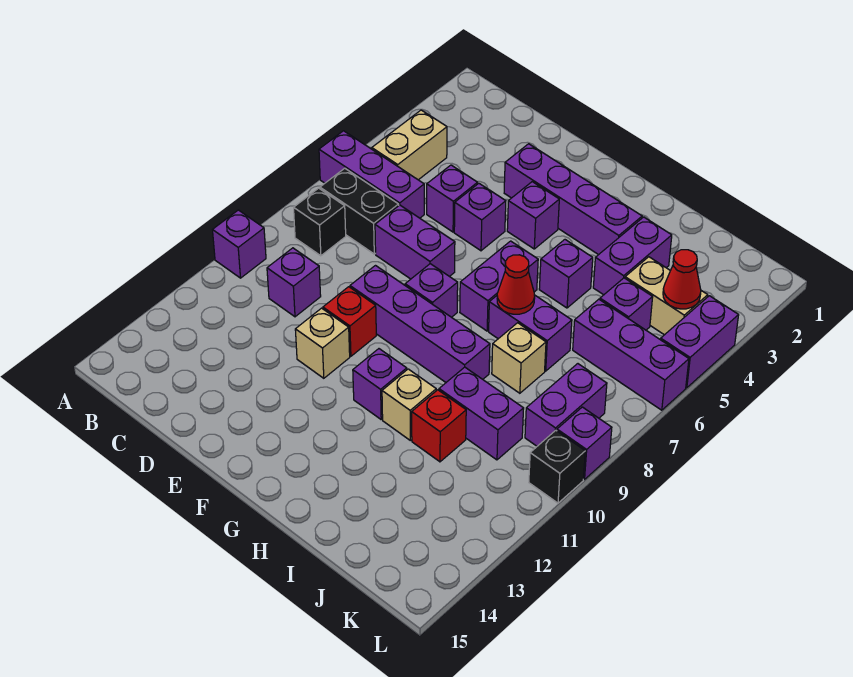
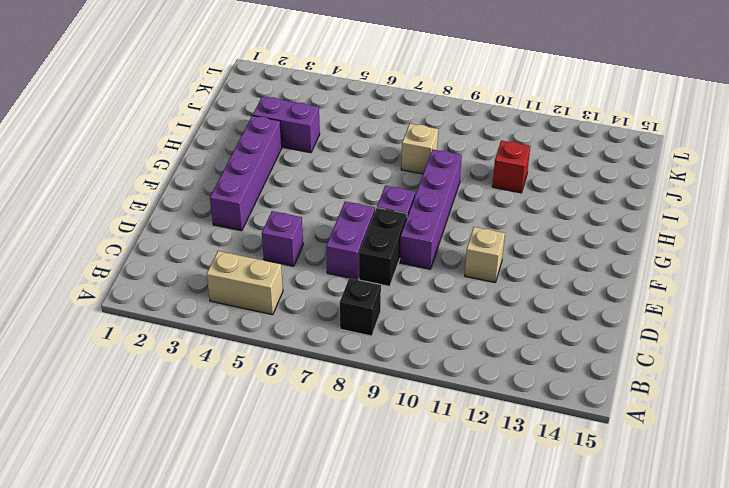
black brick D8:E8 level 1 -> black brick B7:C7 level 1
none -> purple brick A6:C6 level 1
none -> purple brick A10 level 1
none -> purple brick C10 level 1
none -> purple brick E5 level 1

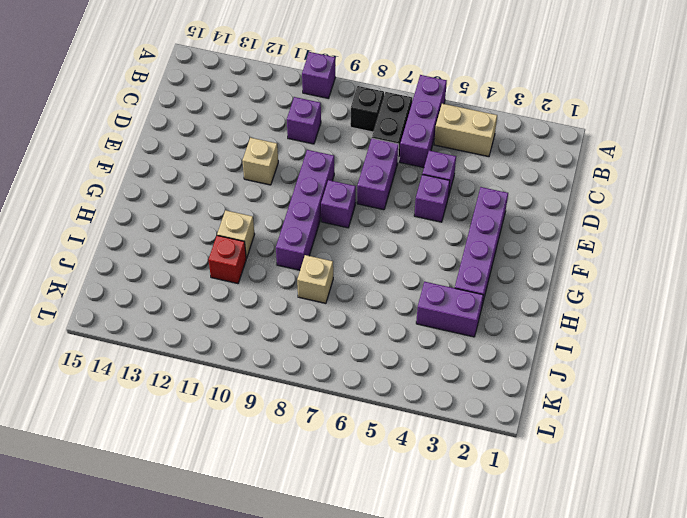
none -> red brick E10 level 1
none -> purple brick F4 level 1
none -> purple brick G6:G7 level 1
none -> purple brick G11 level 1

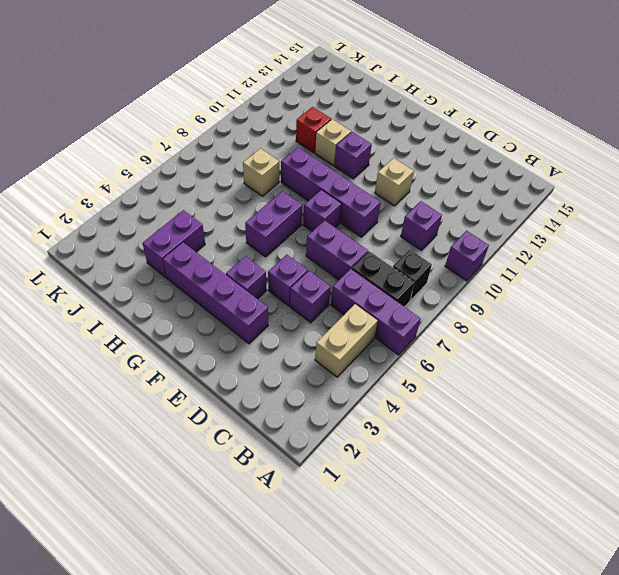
none -> red brick E10 level 1
none -> purple brick H5 level 1
none -> purple brick H7:I7 level 1
none -> purple brick I10:J10 level 1

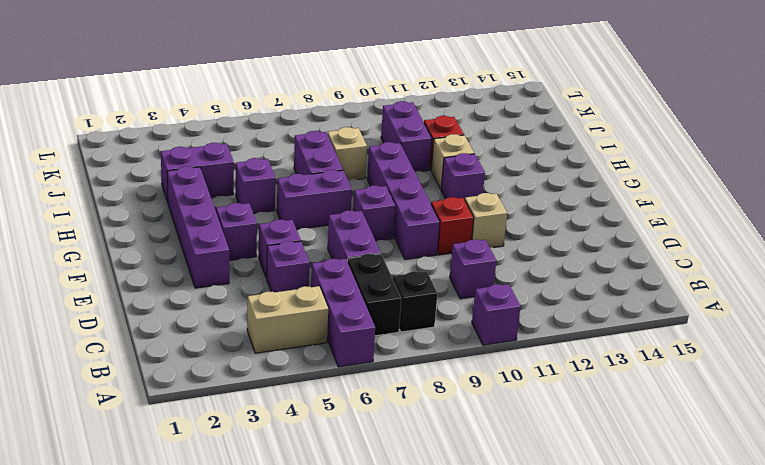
none -> tan brick J4:K4 level 1
none -> purple brick J5 level 1
none -> purple brick J6:L6 level 1
none -> purple brick K8:K9 level 1

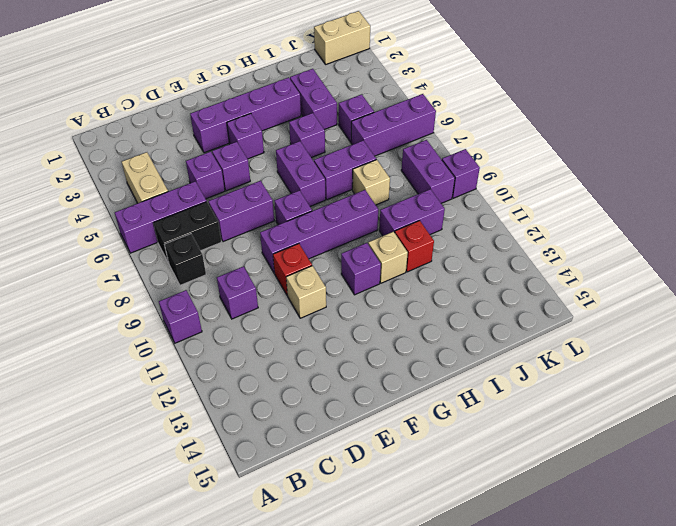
tan brick K1:L1 level 1 -> tan brick J4:K4 level 1
none -> purple brick L4:L5 level 1
none -> black brick L10 level 1
none -> red cone H7 level 2
none -> red cone K4 level 2

